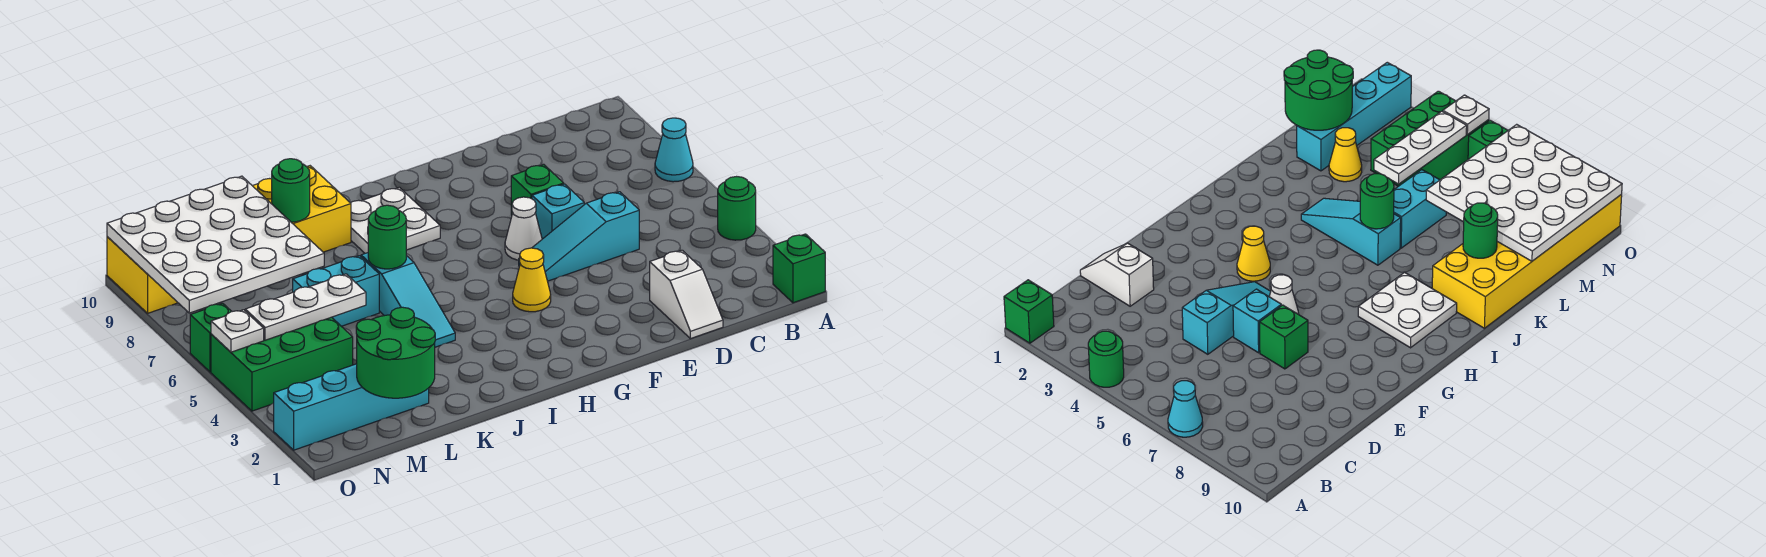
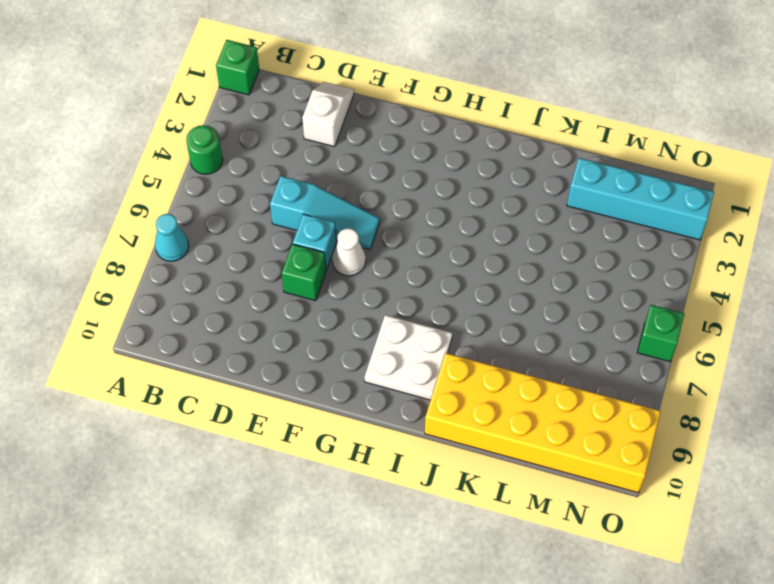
none -> yellow cone G4 level 1
none -> cyan slope J4:J6 level 1 top 6
none -> cyan brick K6:L6 level 1

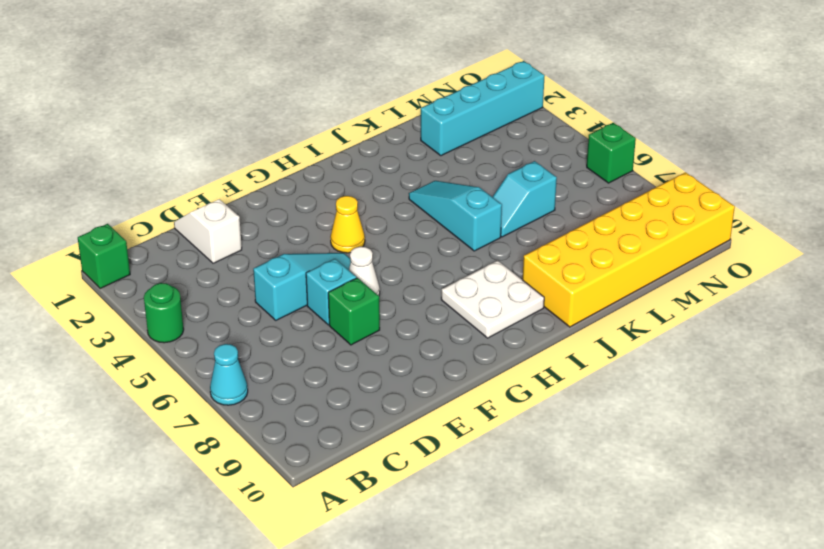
cyan slope K6:L6 level 1 top L -> cyan brick K6:L6 level 1
none -> yellow cone L3 level 1
none -> green brick M4:O5 level 1
none -> green round brick J6 level 2

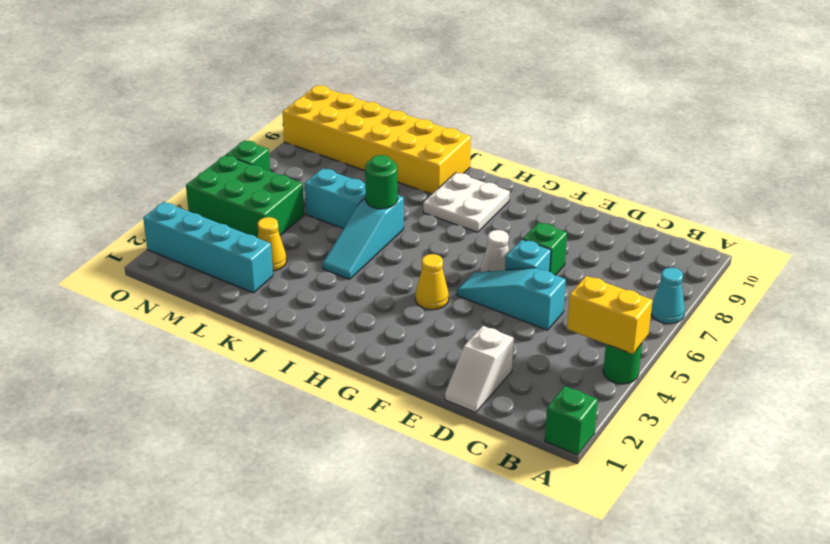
yellow brick A4:B4 level 2 -> none
none -> green round brick K9 level 2
none -> green round brick L1:M2 level 2
none -> white plate L5:N5 level 2

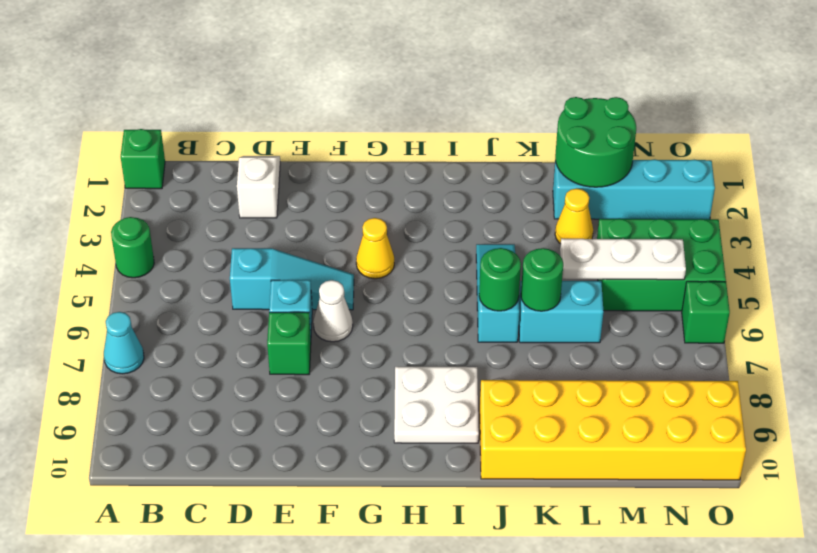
green round brick K6 level 2 -> green round brick K9 level 2
none -> white plate L7:O10 level 2
none -> white plate O5 level 2

